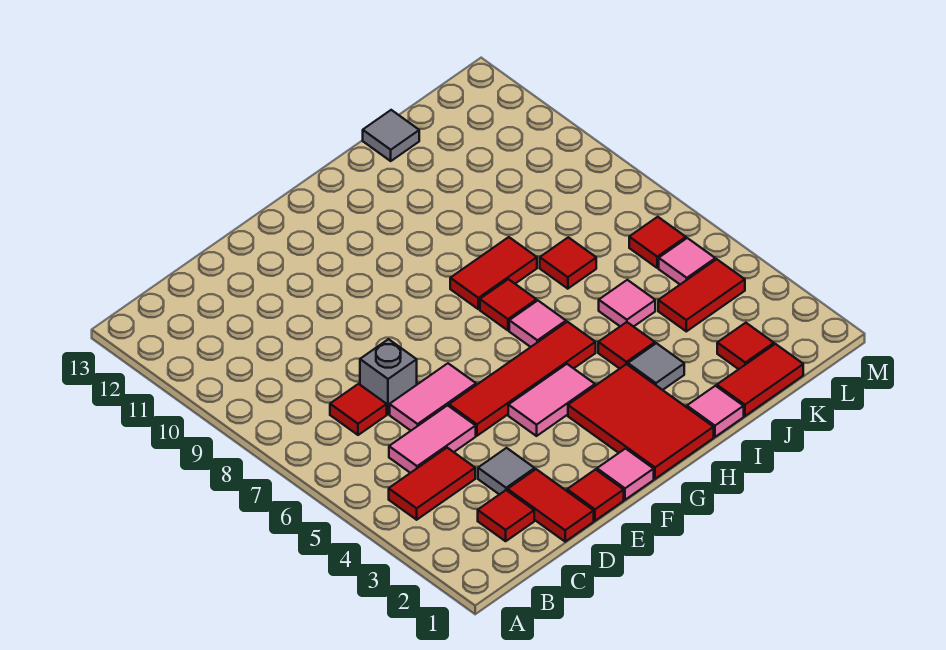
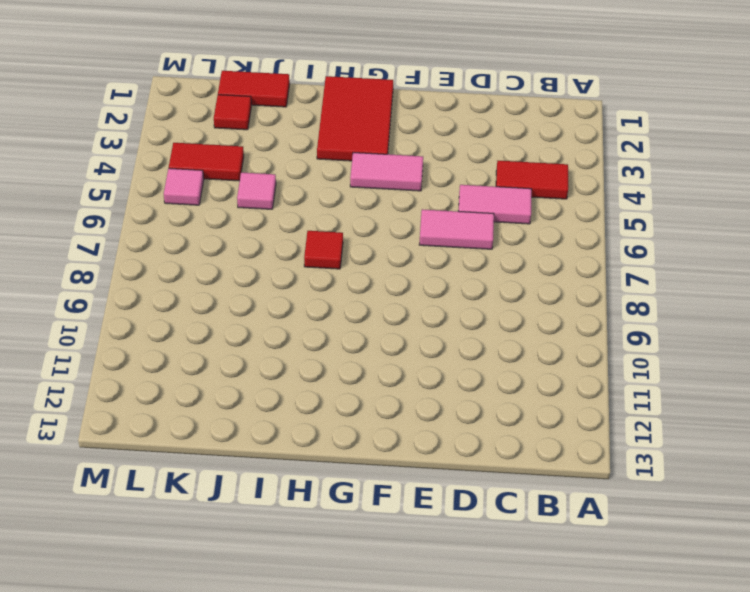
none -> red tile C2 level 1
none -> red tile C7 level 1
none -> red tile D1:D2 level 1

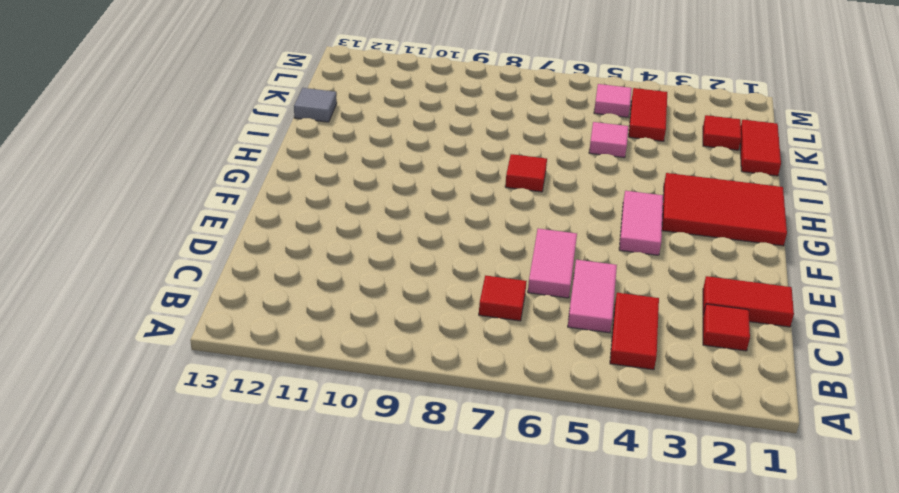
none -> grey tile D3 level 1
none -> grey brick D7 level 1
none -> red tile E1 level 1

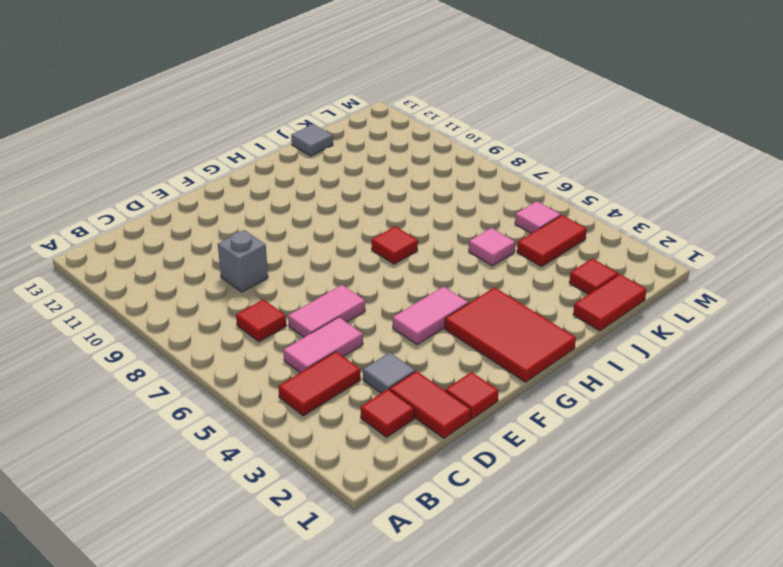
grey brick D9 level 1 -> grey brick D7 level 1
none -> red tile E5:H5 level 1
none -> pink tile F1 level 1
none -> pink tile H6 level 1

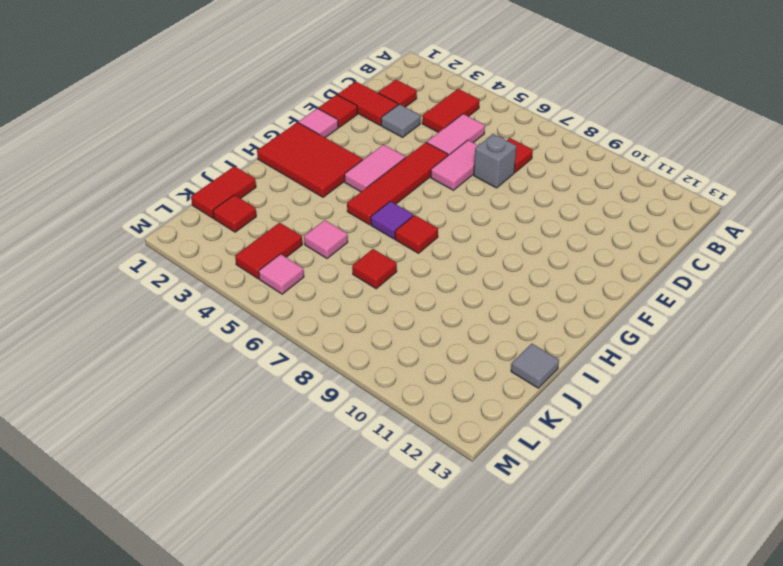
purple tile H6 level 1 -> pink tile H6 level 1
none -> red tile H8:I8 level 1
none -> pink tile I1 level 1
none -> grey tile I3 level 1

